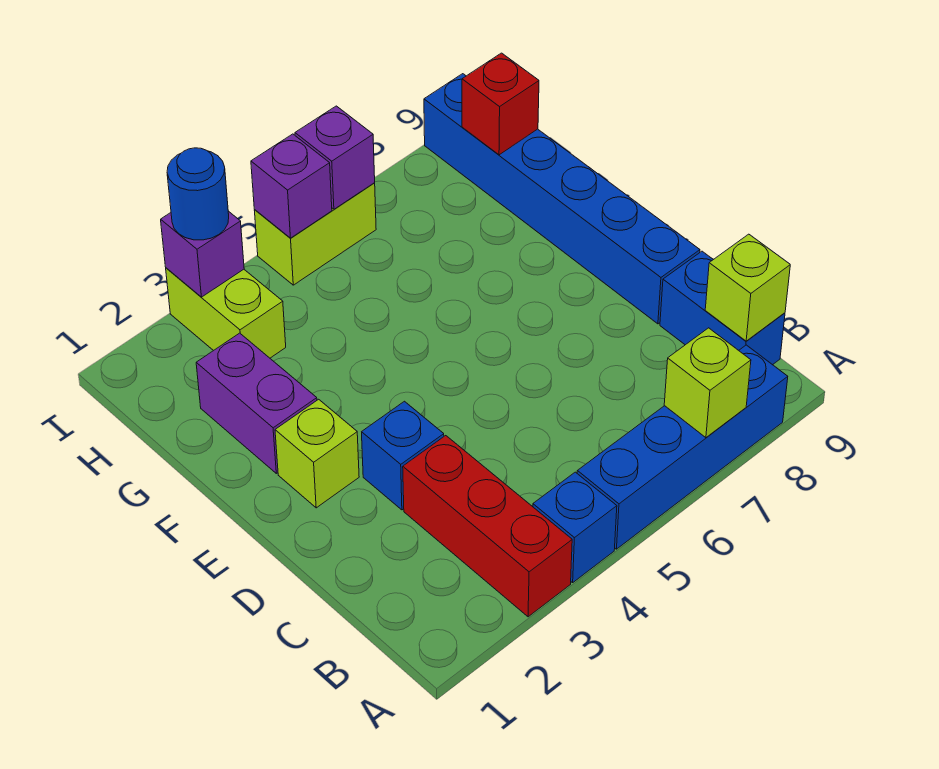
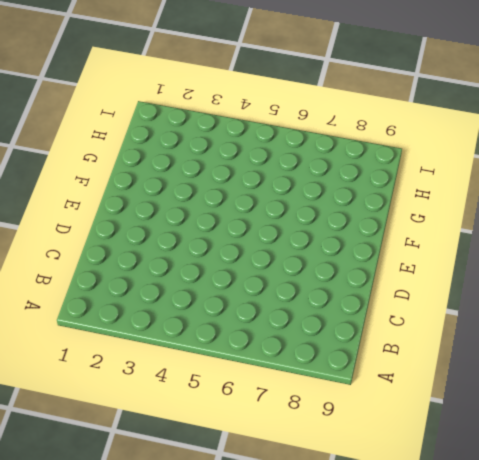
none -> red brick A3:C3 level 1
none -> blue brick A4 level 1
none -> blue brick A5:A8 level 1

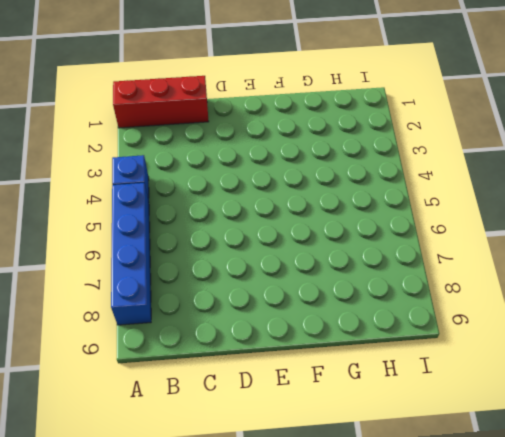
red brick A1:C1 level 1 -> red brick A3:C3 level 1
none -> blue brick B9:C9 level 1
none -> blue brick D3 level 1
none -> blue brick D9:I9 level 1

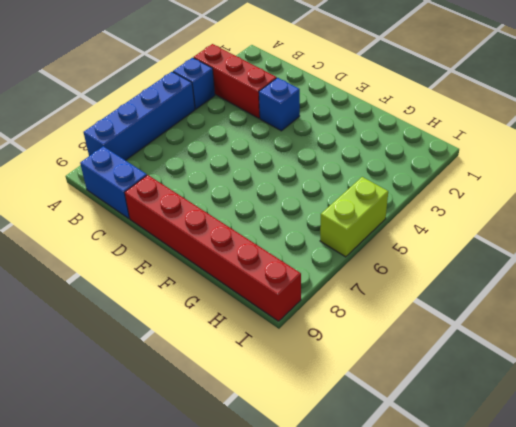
red brick D9:I9 level 1 -> blue brick D9:I9 level 1
none -> lime brick E2 level 1
none -> purple brick F2:G2 level 1
none -> lime brick H3:I3 level 1

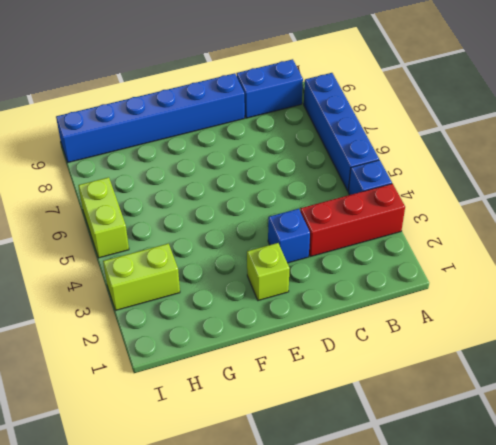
none -> purple brick F2:G2 level 1
none -> lime brick A7 level 2
none -> lime brick B9 level 2

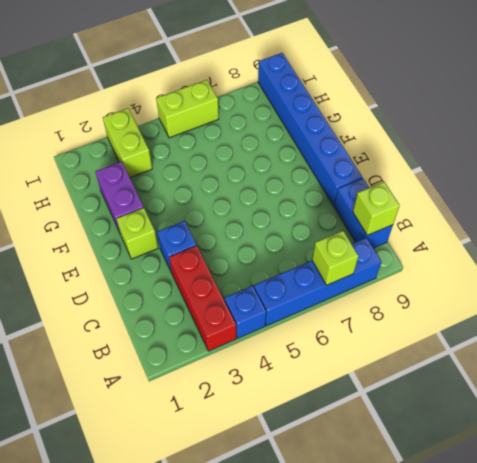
none -> red brick H9 level 2
none -> purple brick I3 level 2
none -> purple brick I5 level 2

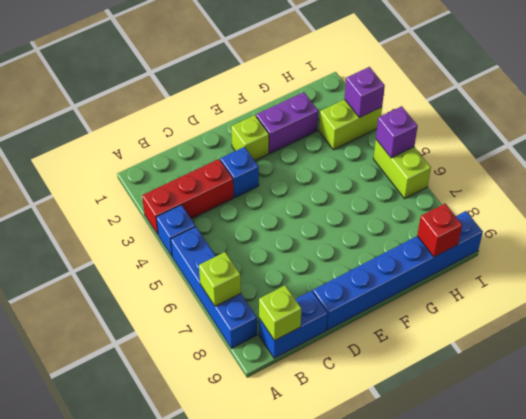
none -> purple brick I6 level 2
none -> blue round brick I3 level 3

